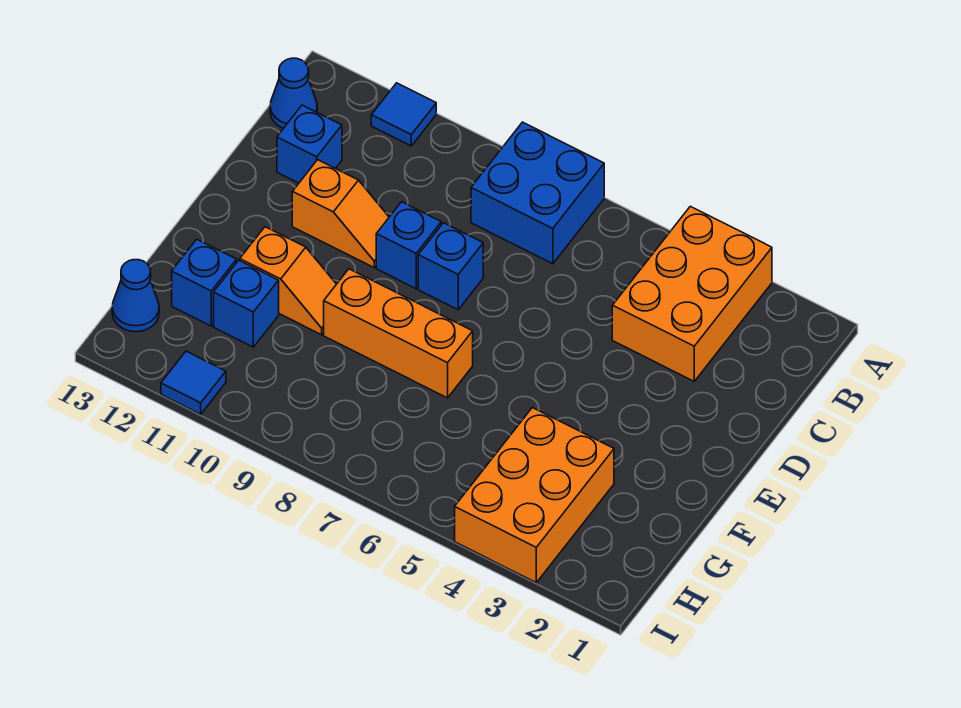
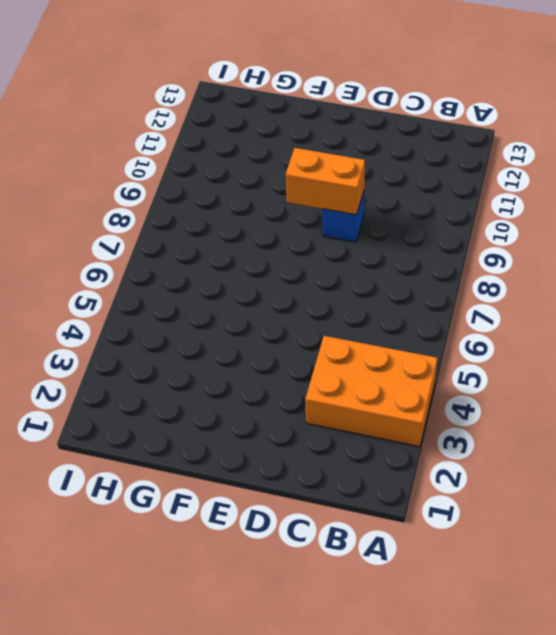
orange brick D9:E9 level 2 -> none
none -> blue brick A7:B8 level 1
none -> blue tile A11 level 1
none -> blue cone B13 level 1

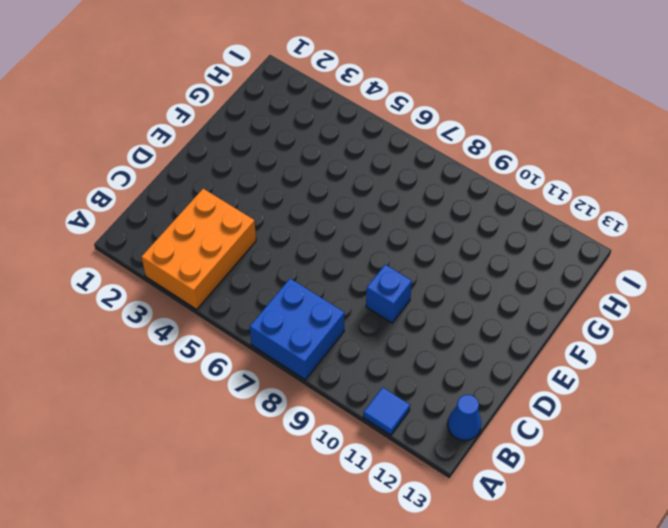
none -> blue brick C12 level 1
none -> blue brick D8 level 1
none -> orange slope D10:D11 level 1 top 11

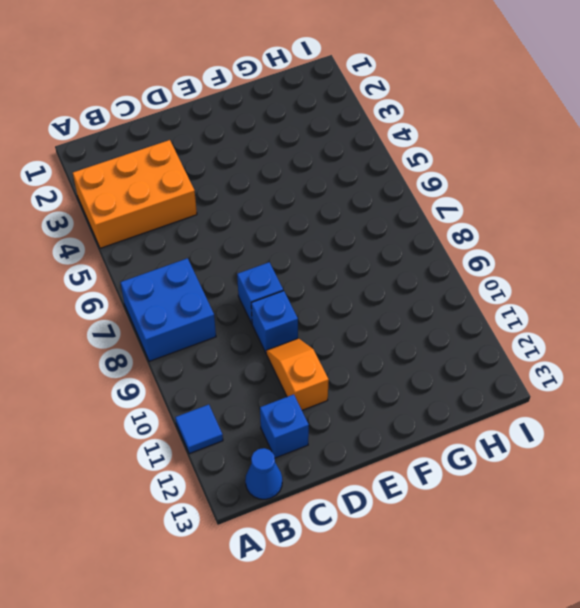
none -> orange brick F7:F9 level 1
none -> orange slope F10:F11 level 1 top 11
none -> orange brick G3:I4 level 1

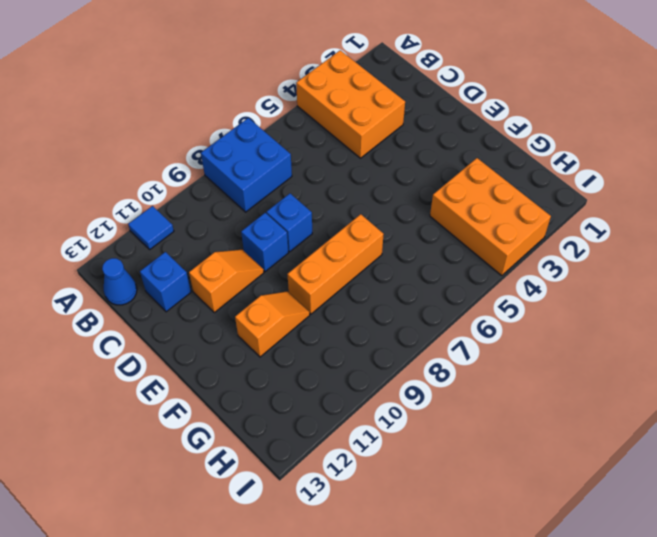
none -> blue brick G11 level 1
none -> blue brick G12 level 1
none -> blue cone H13 level 1

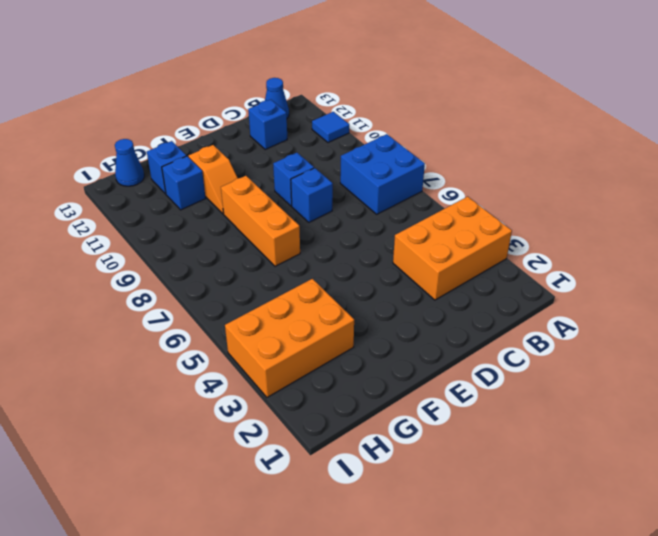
none -> orange slope D10:D11 level 1 top 11
none -> blue tile I11 level 1

